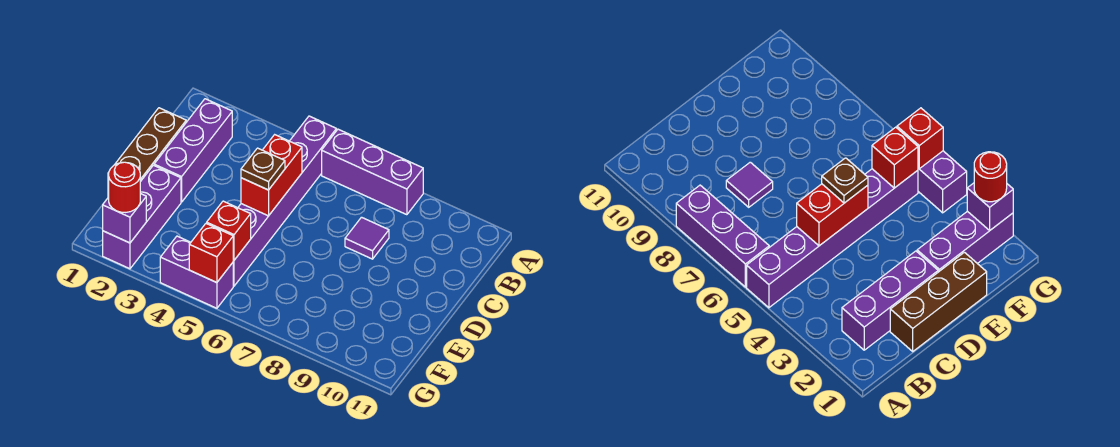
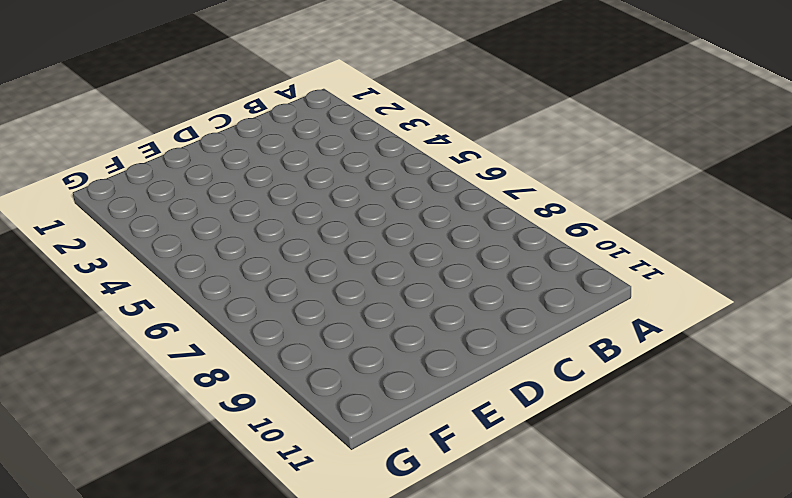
none -> purple brick A5:F5 level 1
none -> purple brick A6:A8 level 1
none -> purple brick B2:D2 level 1

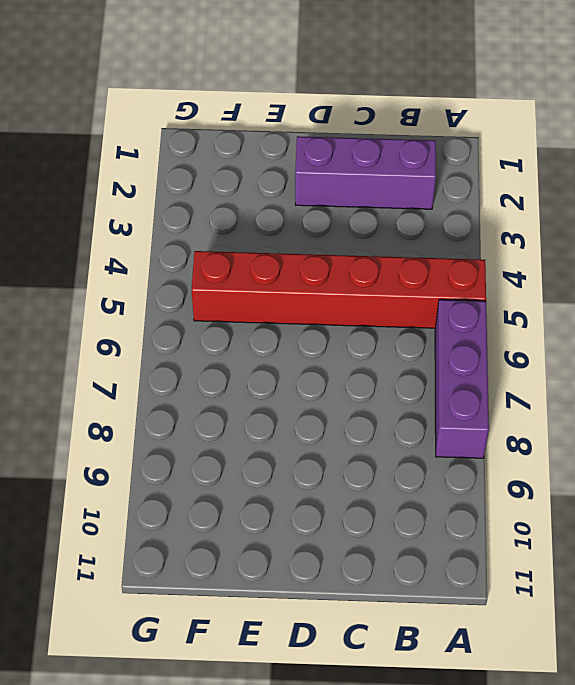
red brick A5:F5 level 1 -> purple brick A5:F5 level 1
none -> brown brick C1:E1 level 1
none -> purple tile C8 level 1
none -> purple brick E2:G2 level 1

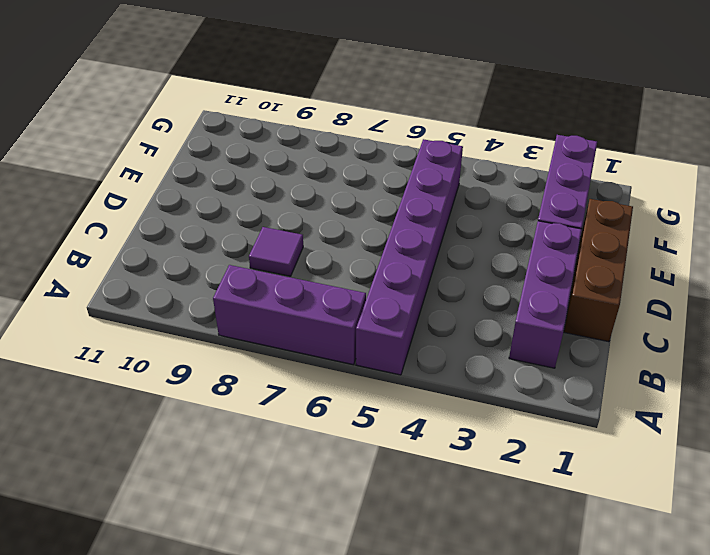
none -> purple brick G4:G5 level 1
none -> red brick C5:D5 level 2
none -> red brick F5 level 2

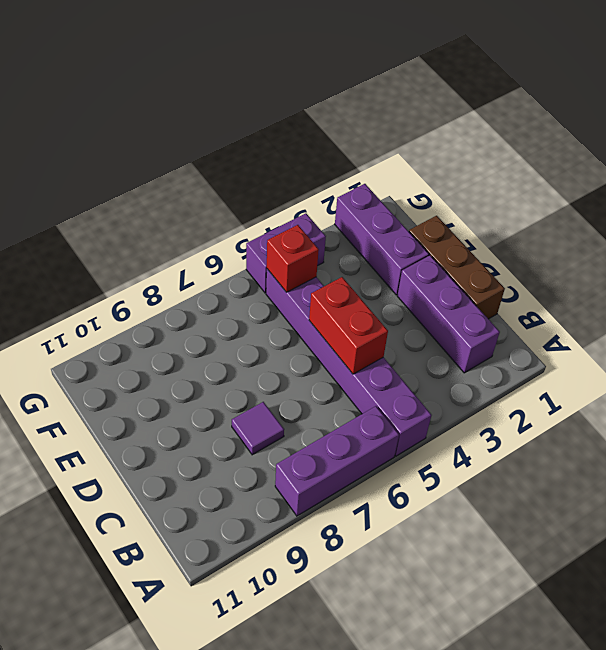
none -> purple brick G2 level 2
none -> red brick G5 level 2
none -> brown plate D5 level 3

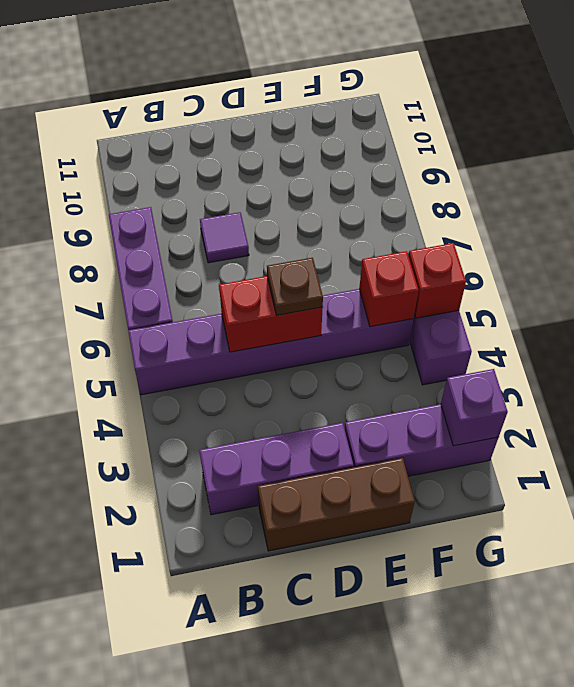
none -> red round brick G2 level 3

